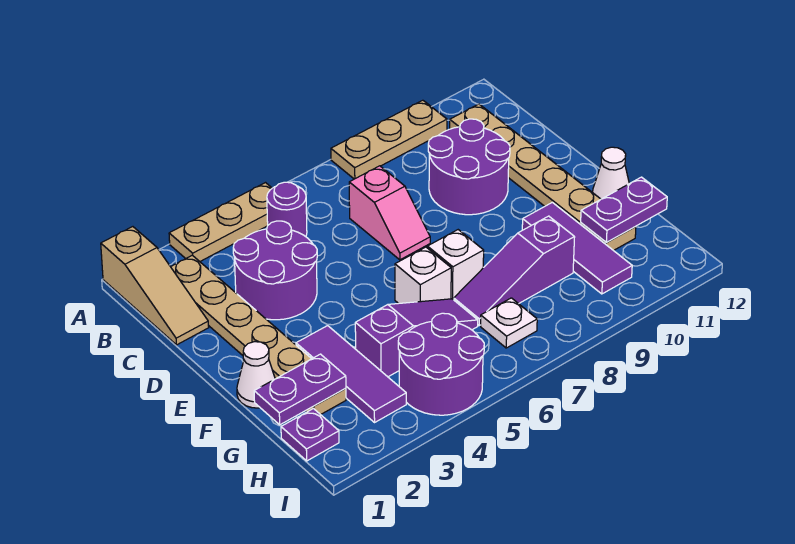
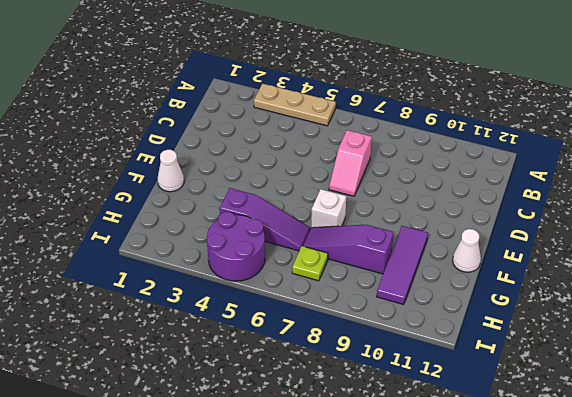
lime plate H7 level 1 -> white plate H7 level 1
none -> tan slope A1:C1 level 1 top A
none -> tan plate A8:A10 level 1
none -> tan plate B2:G2 level 1

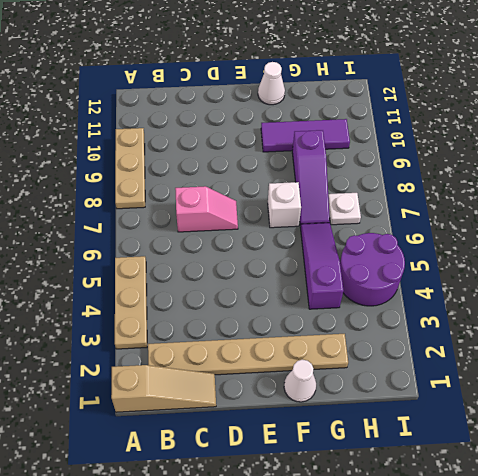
none -> purple round brick B5 level 1
none -> tan plate B11:G11 level 1
none -> purple round brick C3:D4 level 1

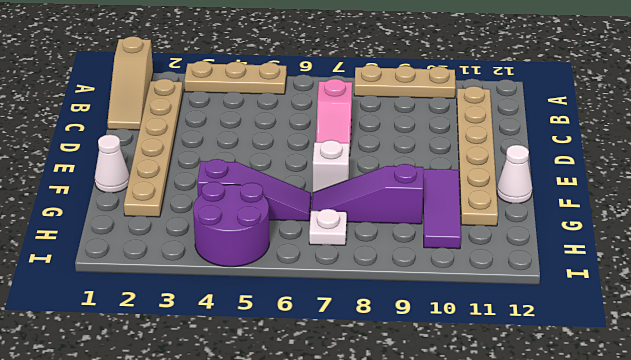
none -> purple round brick B5 level 1
none -> purple round brick C3:D4 level 1
none -> purple round brick C9:D10 level 1

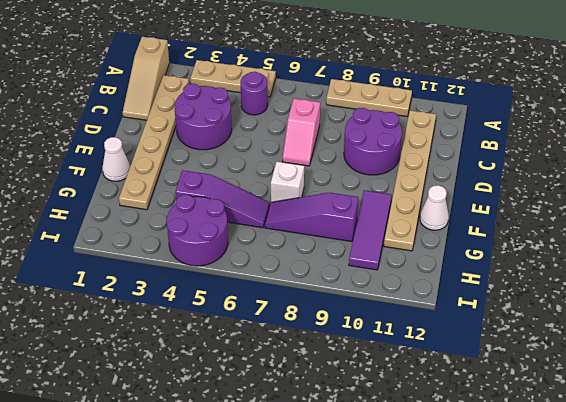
none -> purple tile F3:H3 level 1
none -> white brick F6 level 1
none -> purple plate H1 level 1

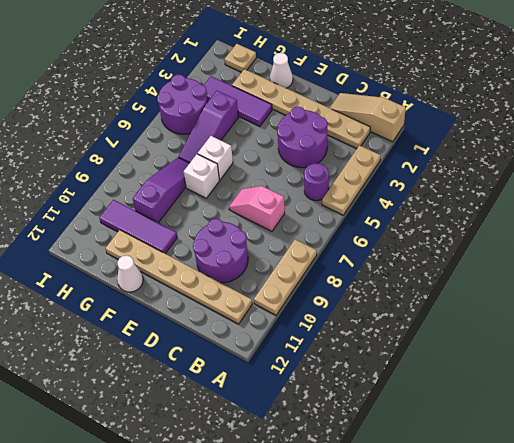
tan plate H1 level 1 -> purple plate H1 level 1
none -> white plate H7 level 1
none -> purple plate G1:G2 level 2
none -> purple plate G11:G12 level 2

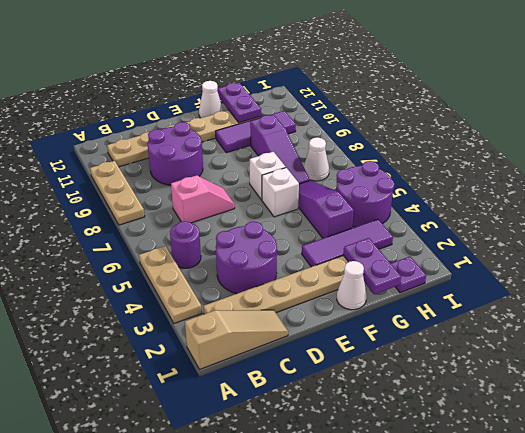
white cone H7 level 1 -> white plate H7 level 1

